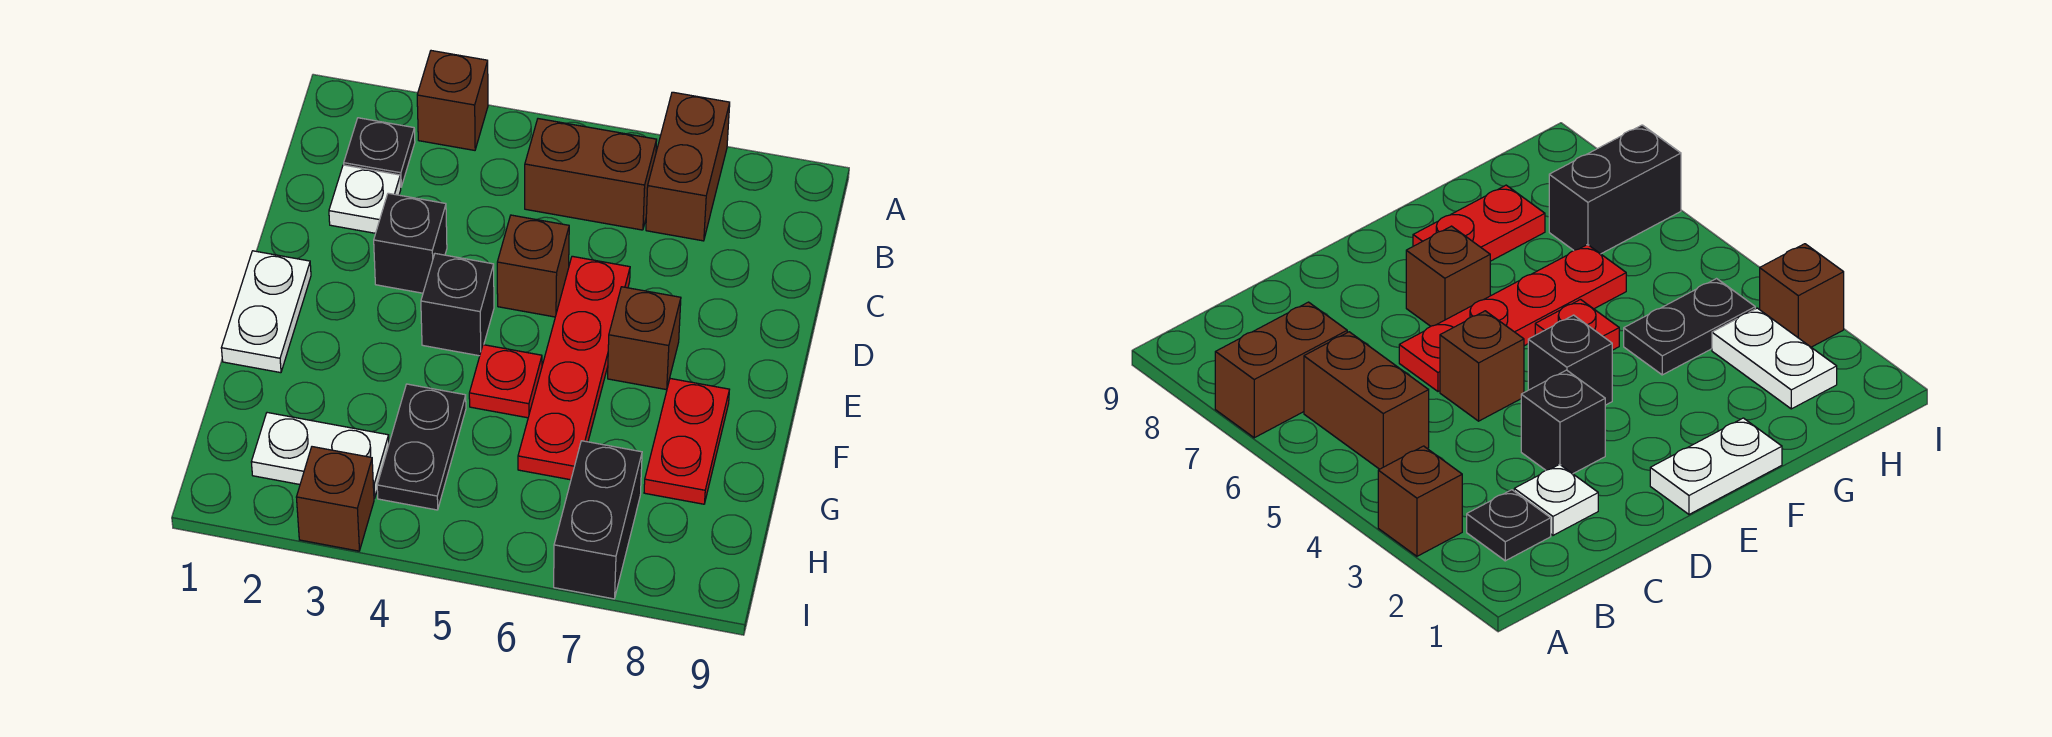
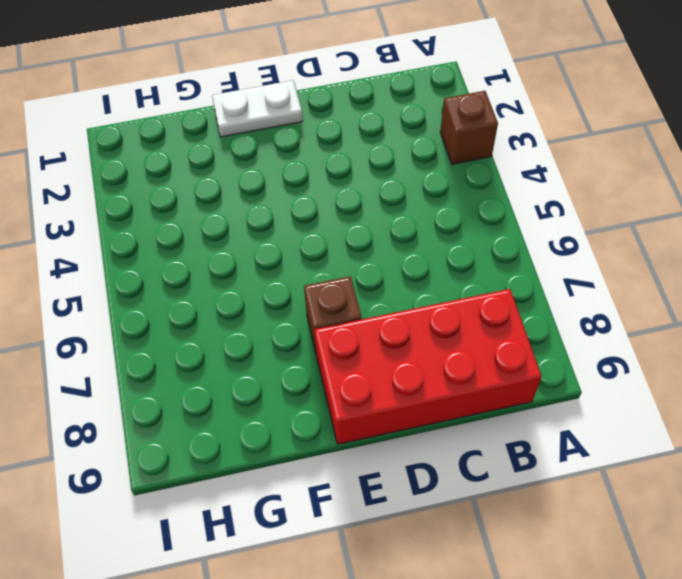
red brick B8:E9 level 1 -> none
none -> brown brick A7:B7 level 1
none -> black plate B2 level 1
none -> brown brick B5:B6 level 1

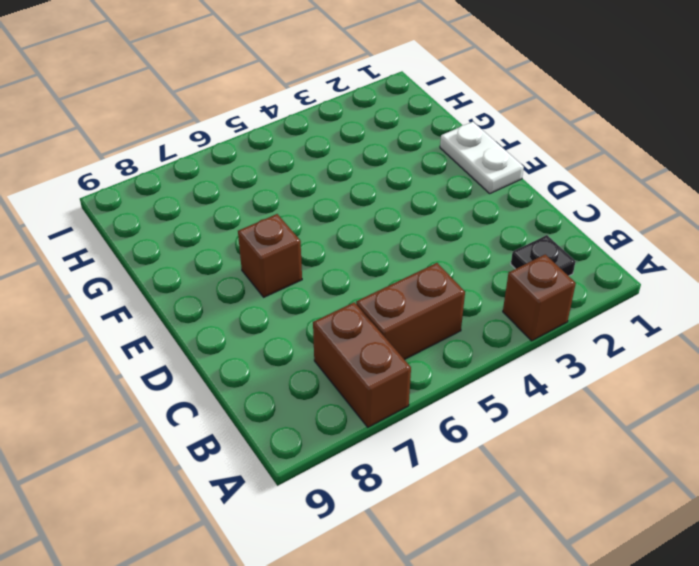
none -> white plate C2 level 1
none -> black brick D3 level 1
none -> brown brick D5 level 1

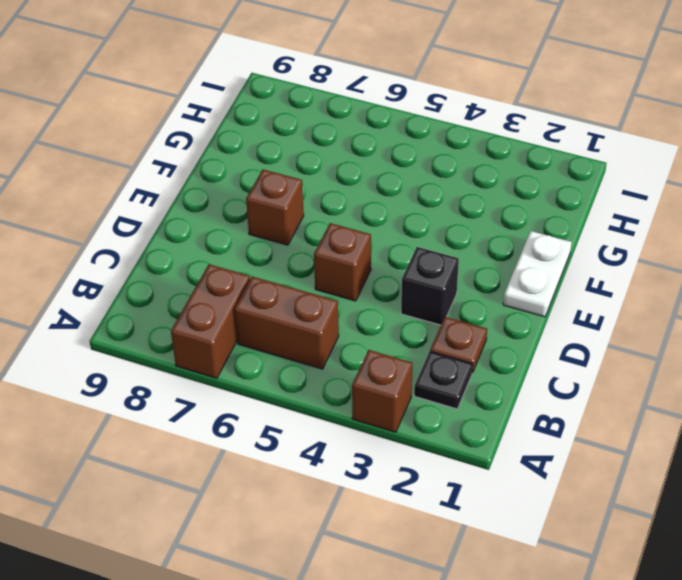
brown plate C2 level 1 -> white plate C2 level 1
none -> red plate D6:G6 level 1
none -> black brick E4 level 1
none -> red plate F5 level 1

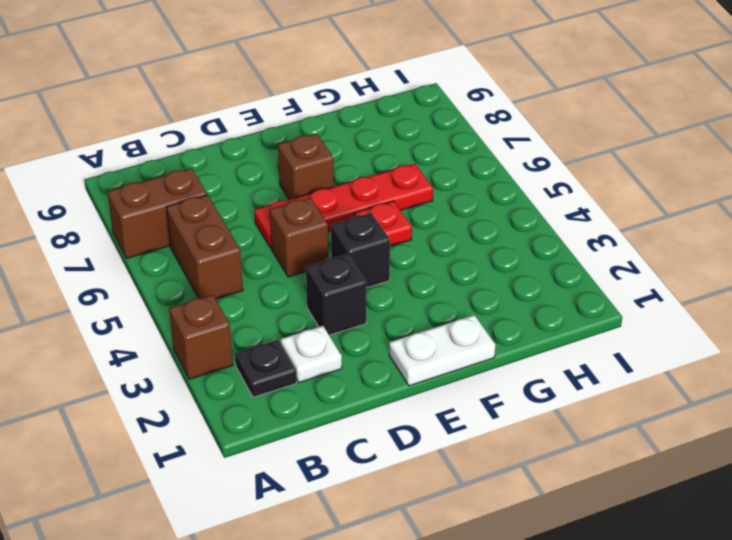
none -> red plate F8:G8 level 1
none -> black plate G4:H4 level 1
none -> white plate H2:H3 level 1

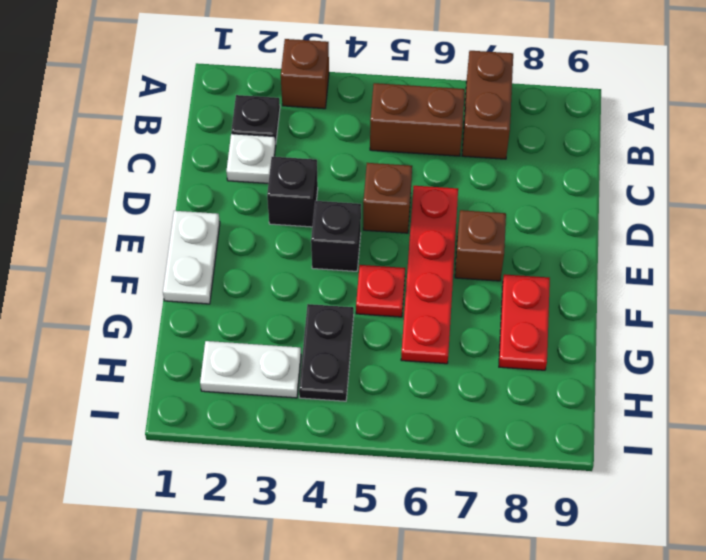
none -> black brick H7:I7 level 1
none -> brown brick I3 level 1

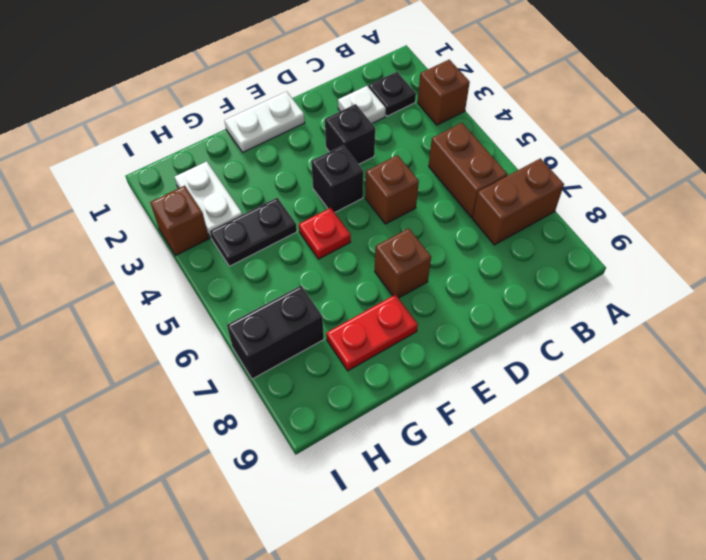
none -> red plate D6:G6 level 1

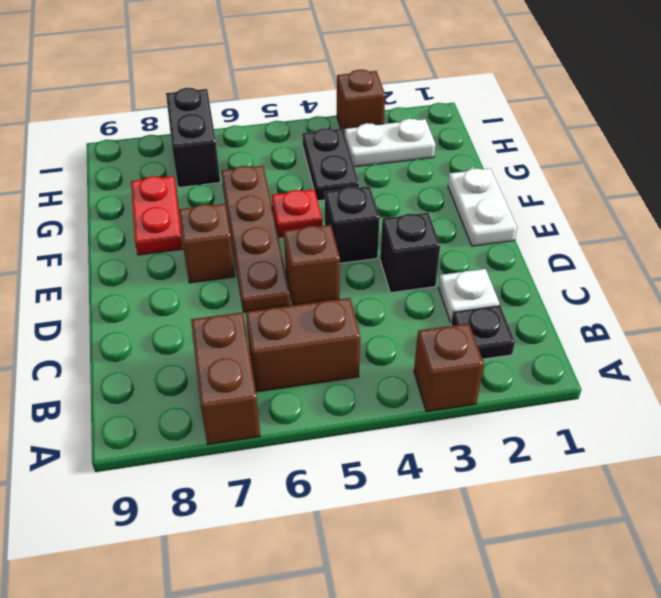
brown plate D6:G6 level 1 -> red plate D6:G6 level 1

